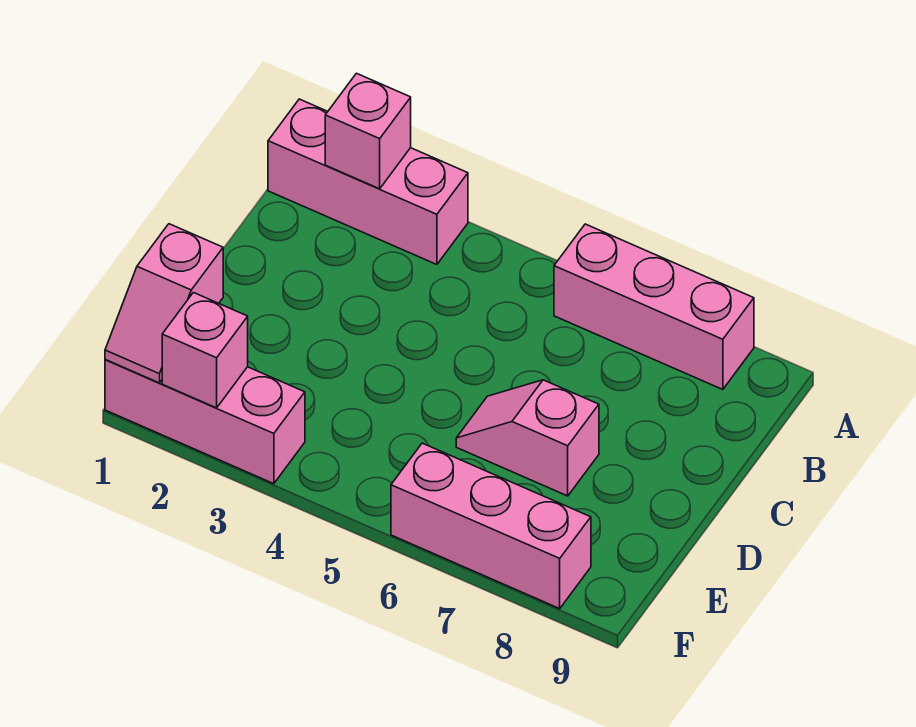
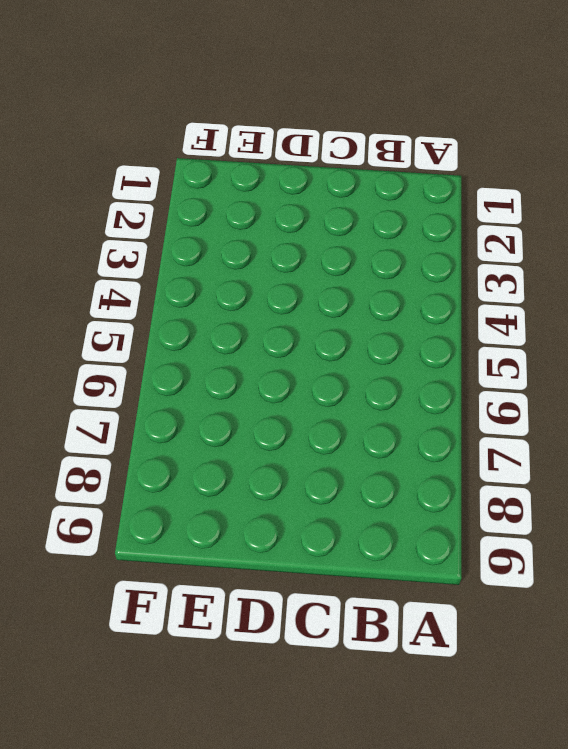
none -> pink brick A1:A3 level 1
none -> pink brick A6:A8 level 1

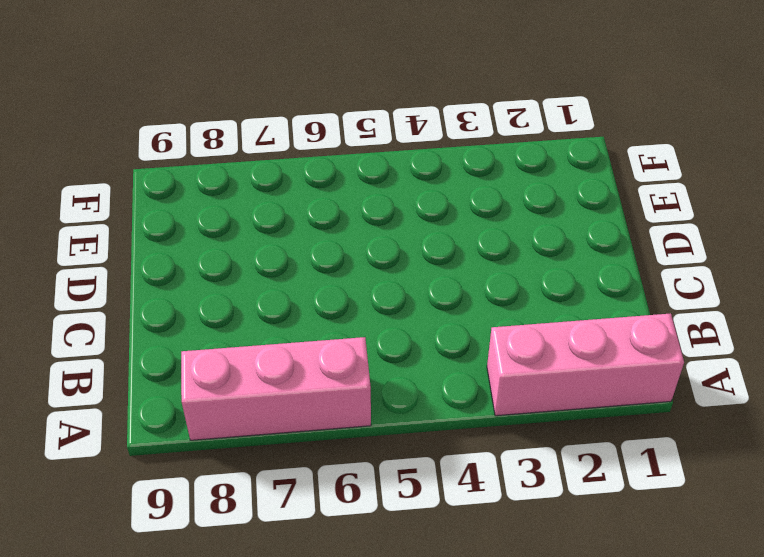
none -> pink slope D6:D7 level 1 top 7
none -> pink brick F1:F3 level 1

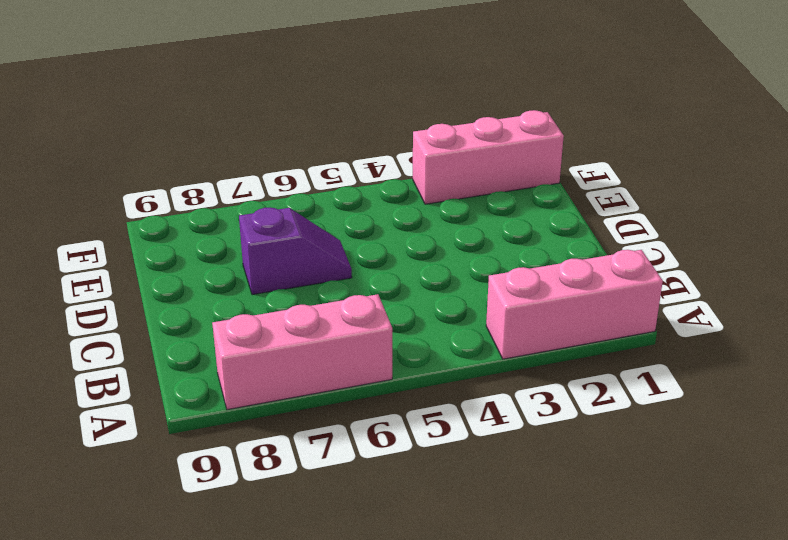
purple slope D6:D7 level 1 top 7 -> pink slope D6:D7 level 1 top 7
none -> pink brick F6:F8 level 1
none -> pink brick A2 level 2

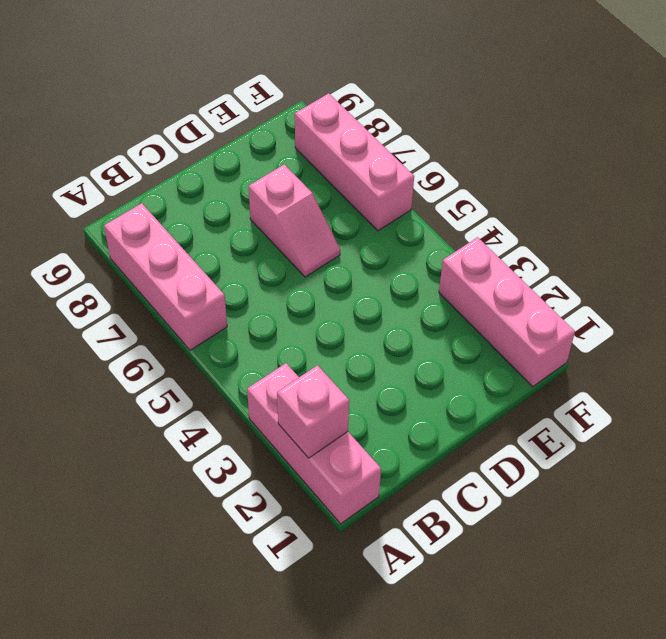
none -> pink slope E1:F1 level 2 top E
none -> pink brick F2 level 2

